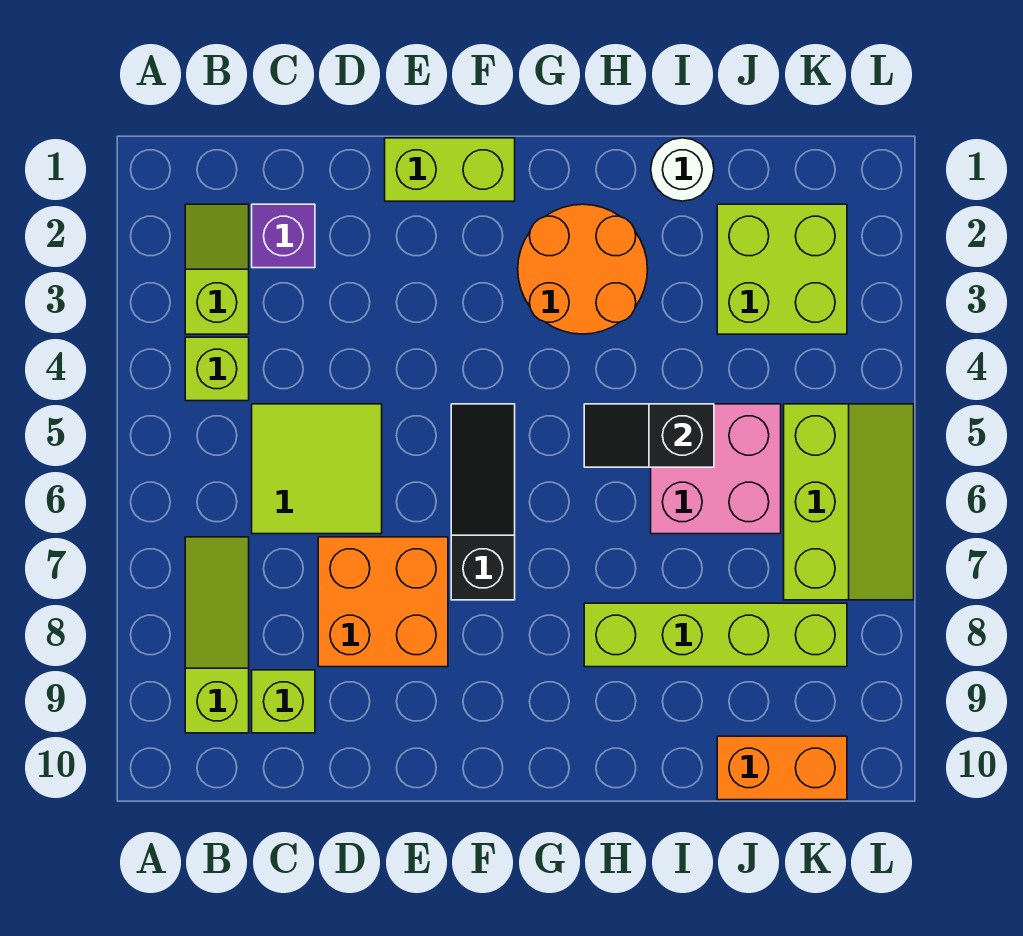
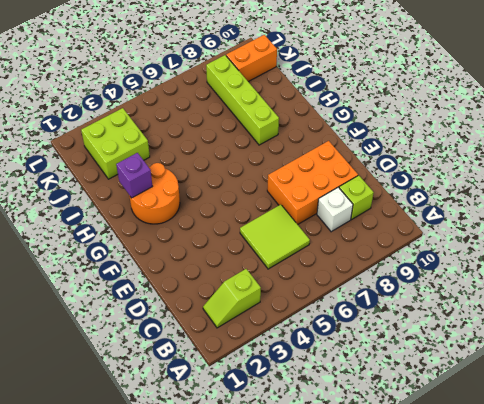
white brick C8 level 1 -> none
orange brick D7:E9 level 1 -> orange brick D7:E8 level 1
purple brick H2 level 2 -> purple brick C2 level 1
orange brick K9:K10 level 1 -> orange brick J10:K10 level 1
none -> lime brick B4 level 1
none -> lime slope B7:B9 level 1 top 9
none -> lime brick E1:F1 level 1

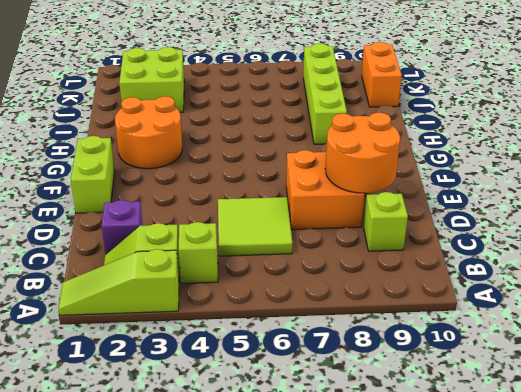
lime slope A1:A3 level 1 top 3 -> lime slope B7:B9 level 1 top 9
orange round brick D8:E9 level 2 -> none
none -> black slope F5:F7 level 1 top 7
none -> white round brick I1 level 1
none -> pink brick I5:J6 level 1

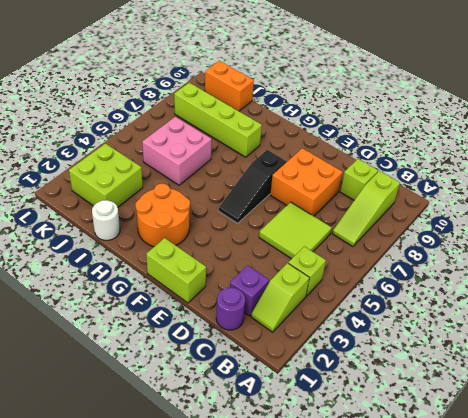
purple round brick C1 level 1 -> none
none -> lime slope K5:L7 level 1 top K
none -> black slope H5:I5 level 2 top I

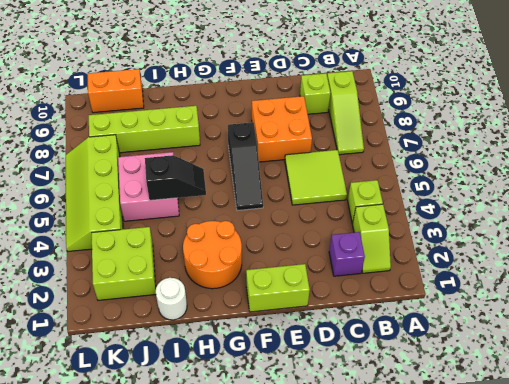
lime slope K4:L7 level 1 top K -> lime slope K5:L7 level 1 top K

